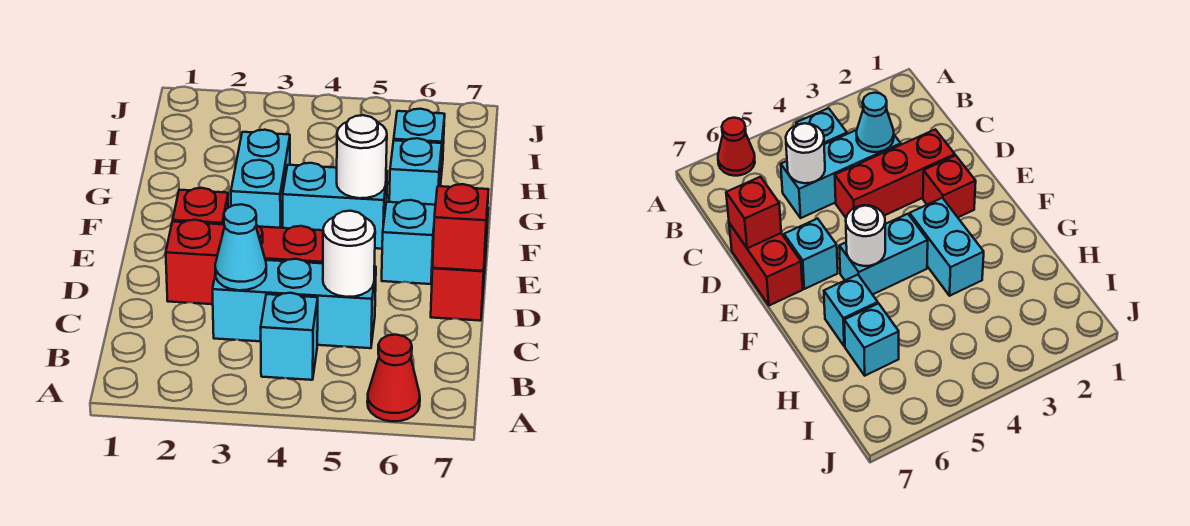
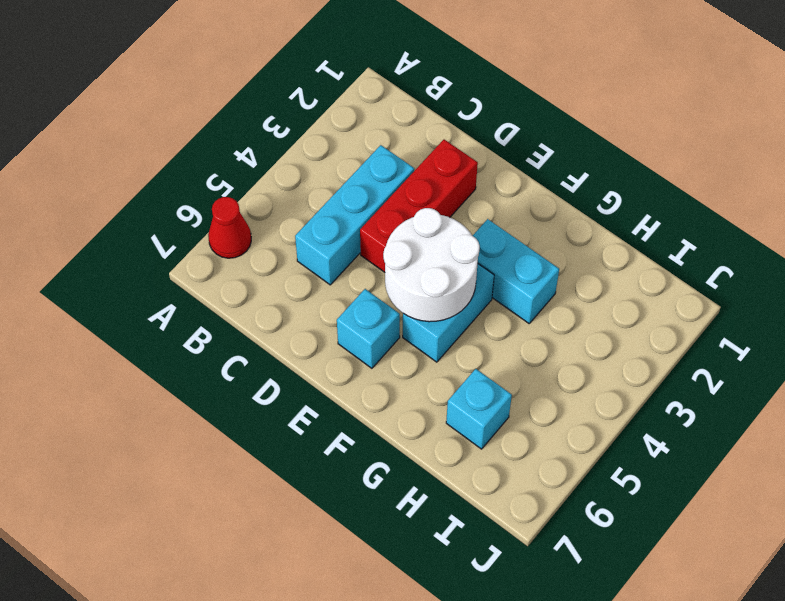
white round brick E4:F5 level 2 -> white round brick F5 level 2
none -> cyan brick B4 level 1
none -> red brick D7:E7 level 1
none -> red brick E2 level 1

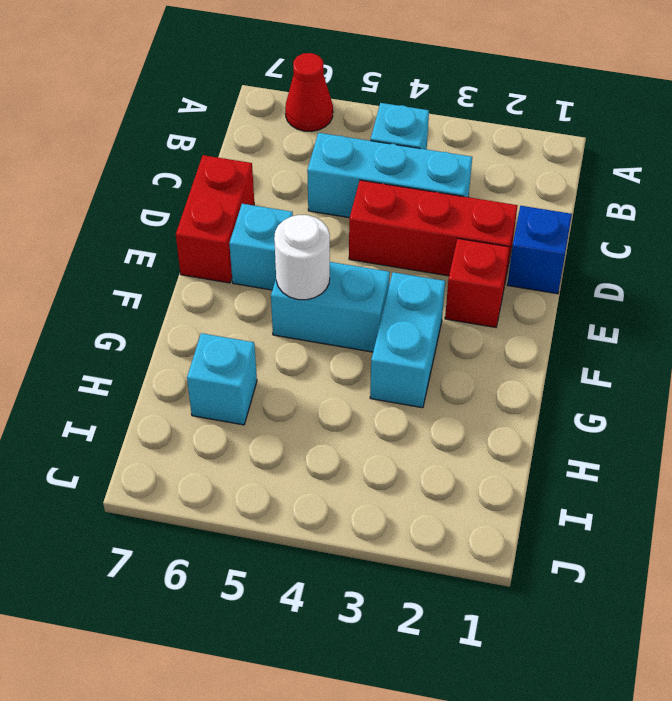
blue brick D1 level 1 -> none
none -> cyan brick G6 level 1
none -> cyan cone C3 level 2
none -> white round brick C5 level 2

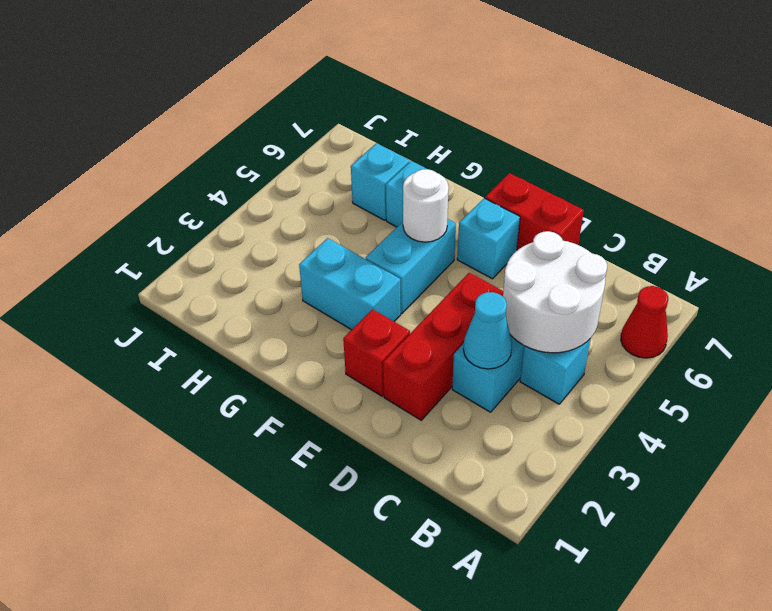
white round brick B4:C5 level 2 -> white round brick C5 level 2
none -> red brick D7 level 2

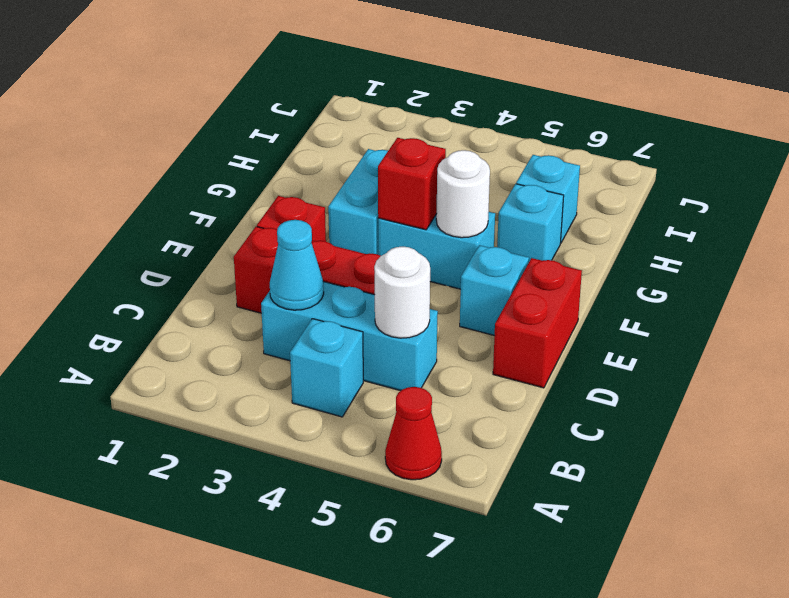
red brick F4 level 2 -> red brick D7 level 2

